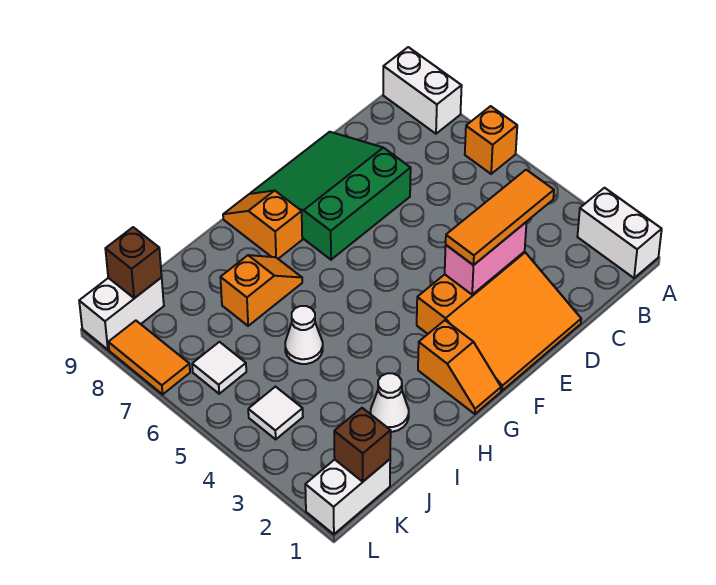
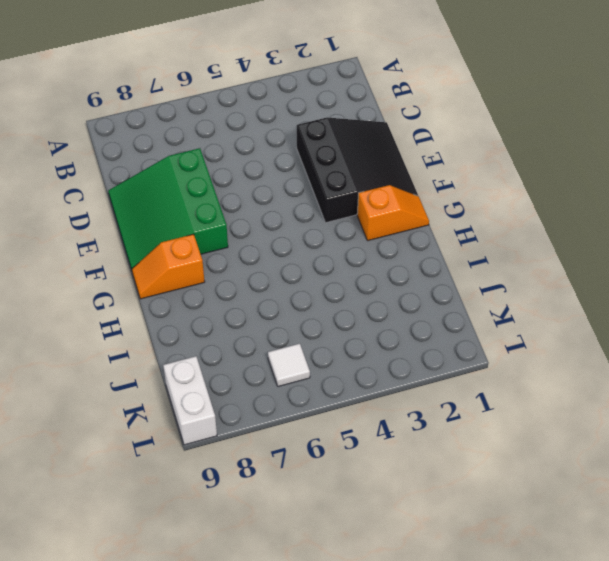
black slope D1:F3 level 1 top 3 -> orange slope D1:F3 level 1 top 3
none -> white brick A1:A2 level 1
none -> orange brick A6 level 1
none -> white brick A8:A9 level 1

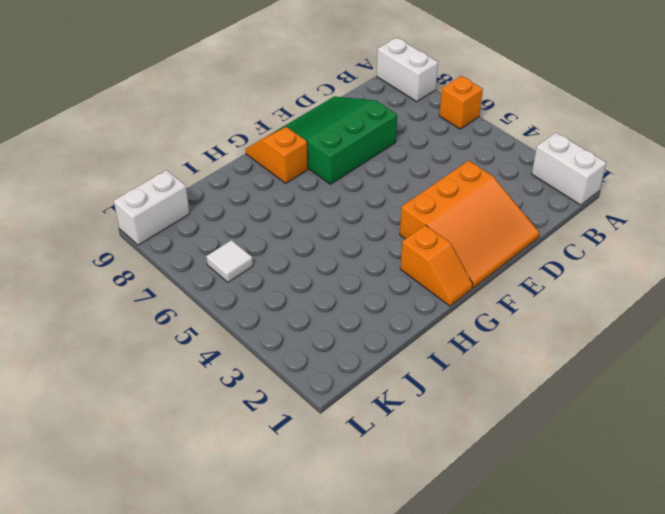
none -> orange slope H7:I7 level 1 top I
none -> white cone I2 level 1
none -> white cone I5 level 1

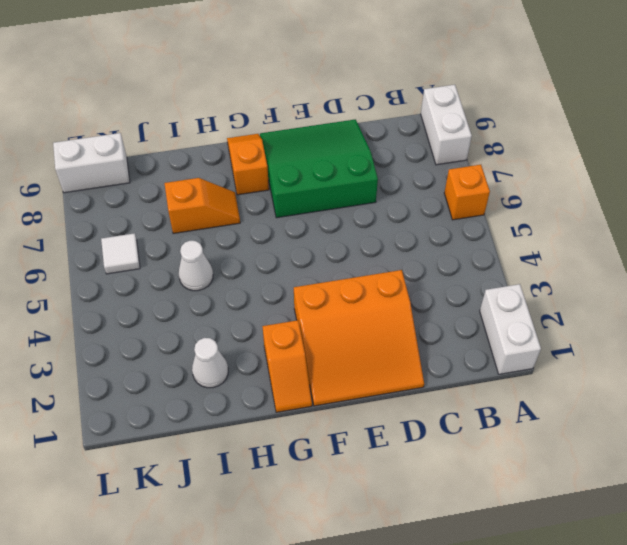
none -> white brick K1:L1 level 1
none -> white tile K4 level 1
none -> orange tile L7:L8 level 1

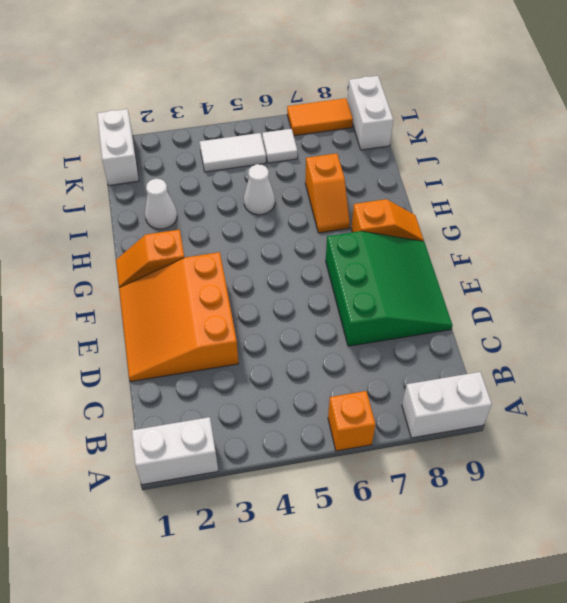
white tile K4:K5 level 1 -> white tile K4 level 1
none -> pink brick D3:E3 level 2
none -> brown brick K1 level 2
none -> brown brick K9 level 2

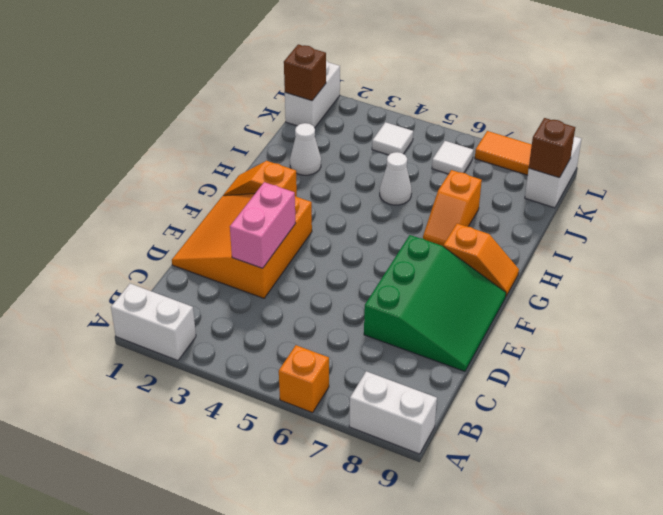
none -> orange tile C3:E3 level 3

